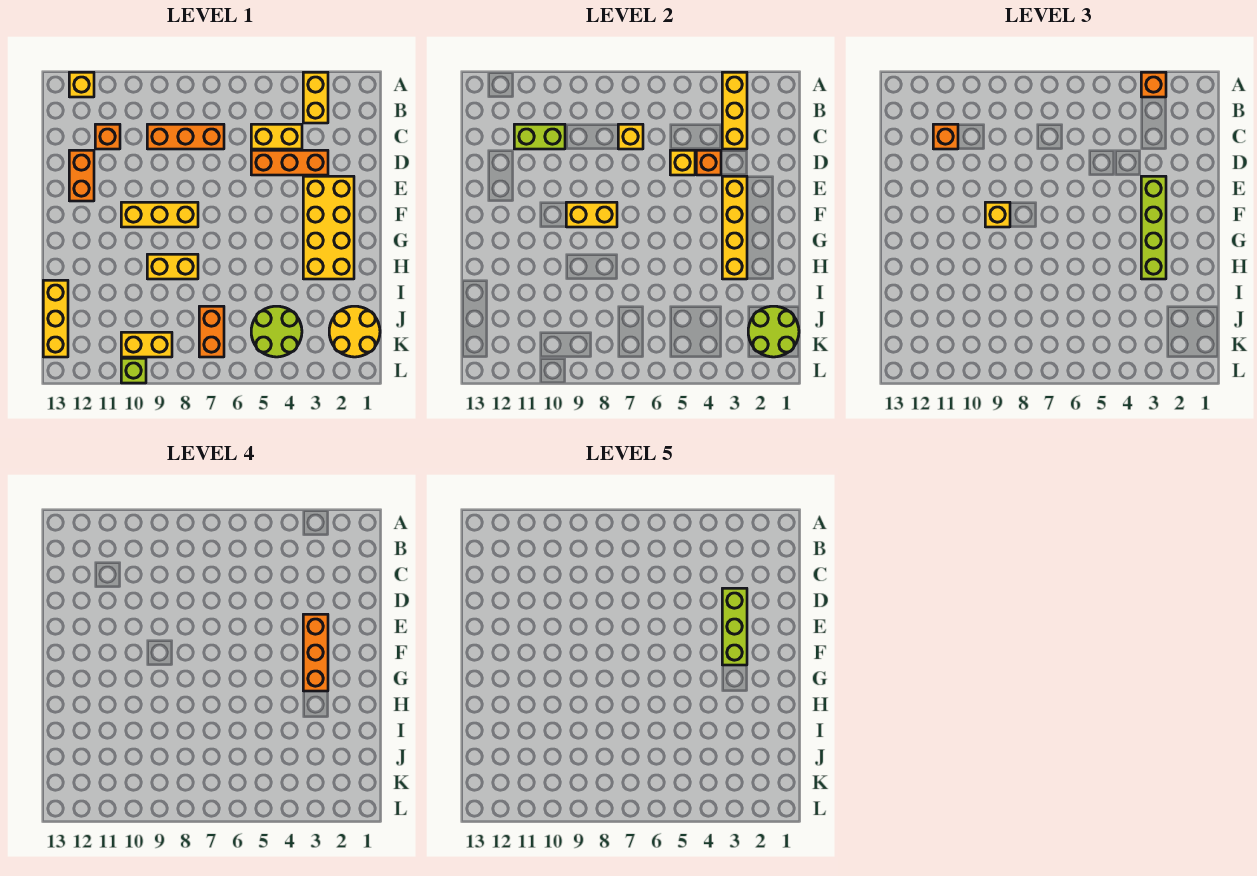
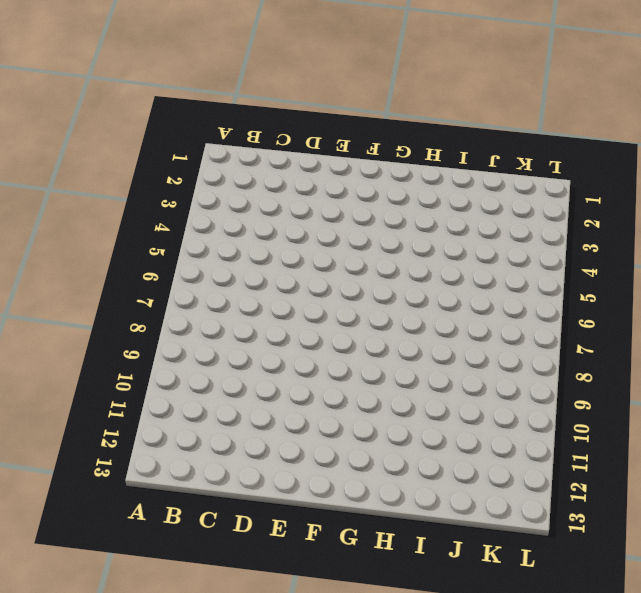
none -> yellow brick A3:B3 level 1
none -> yellow brick A12 level 1
none -> yellow brick C4:C5 level 1
none -> orange brick C7:C9 level 1

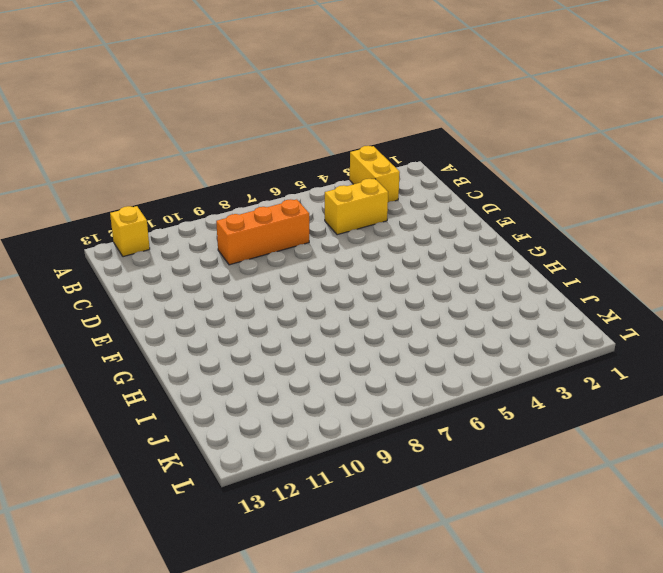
none -> orange brick C11 level 1
none -> orange brick D3:D5 level 1
none -> orange brick D12:E12 level 1
none -> yellow brick E2:H3 level 1

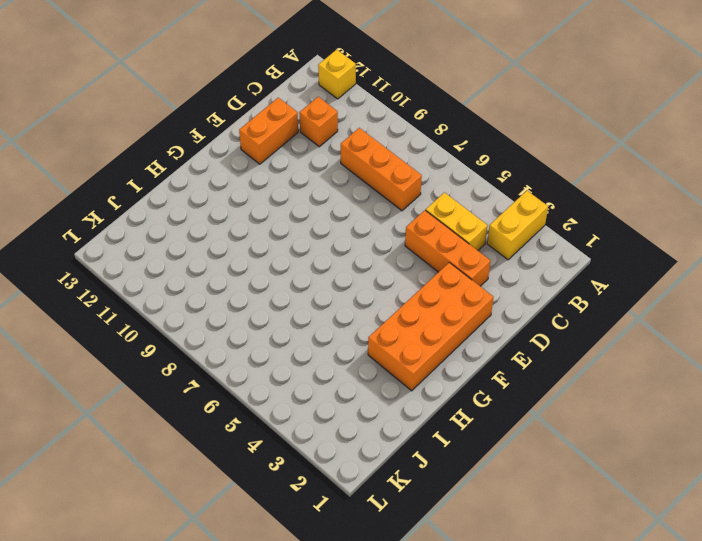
orange brick E2:H3 level 1 -> yellow brick E2:H3 level 1
none -> yellow brick F8:F10 level 1
none -> yellow brick H8:H9 level 1
none -> yellow brick I13:K13 level 1
none -> yellow round brick J1:K2 level 1

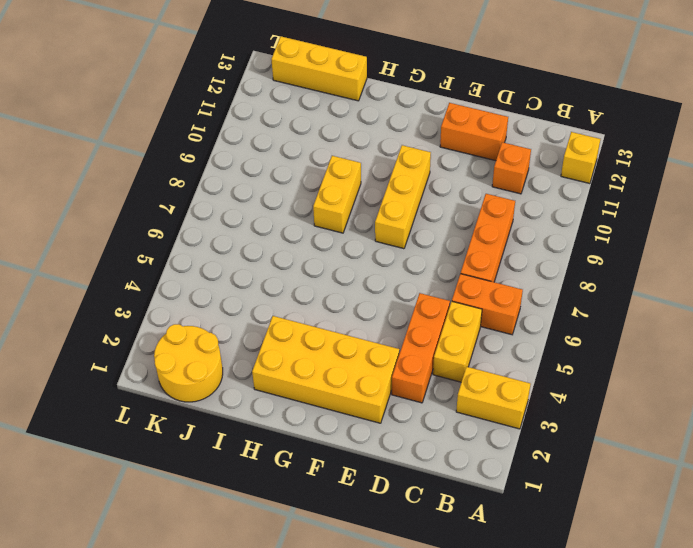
orange brick B6:C6 level 1 -> orange brick J7:K7 level 1
none -> lime round brick J4:K5 level 1
none -> yellow brick K9:K10 level 1
none -> lime brick L10 level 1
none -> yellow brick A3:C3 level 2

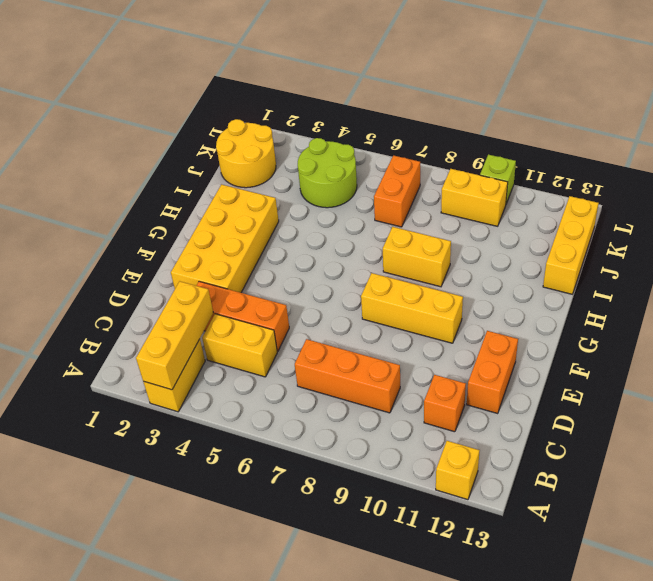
none -> yellow brick C7 level 2
none -> lime brick C10:C11 level 2
none -> orange brick D4 level 2
none -> yellow brick D5 level 2

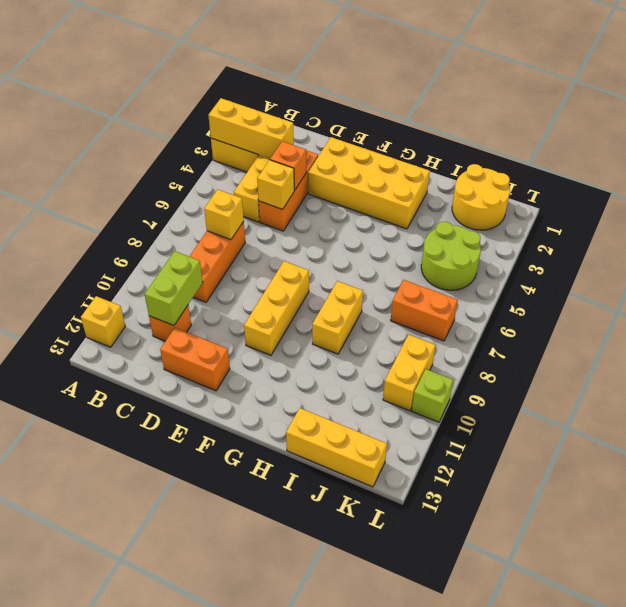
none -> yellow brick E3:H3 level 2
none -> yellow brick F8:F9 level 2
none -> lime round brick J1:K2 level 2
none -> orange brick A3 level 3

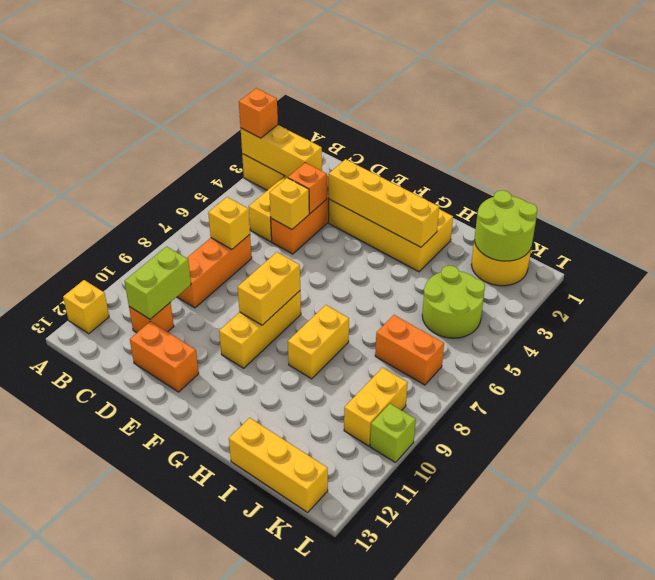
none -> orange brick C11 level 3
none -> lime brick E3:H3 level 3
none -> yellow brick F9 level 3
none -> orange brick E3:G3 level 4

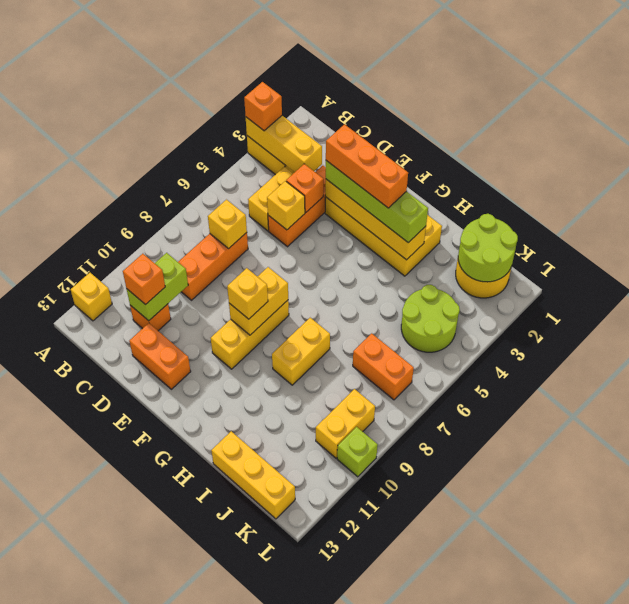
none -> lime brick D3:F3 level 5

